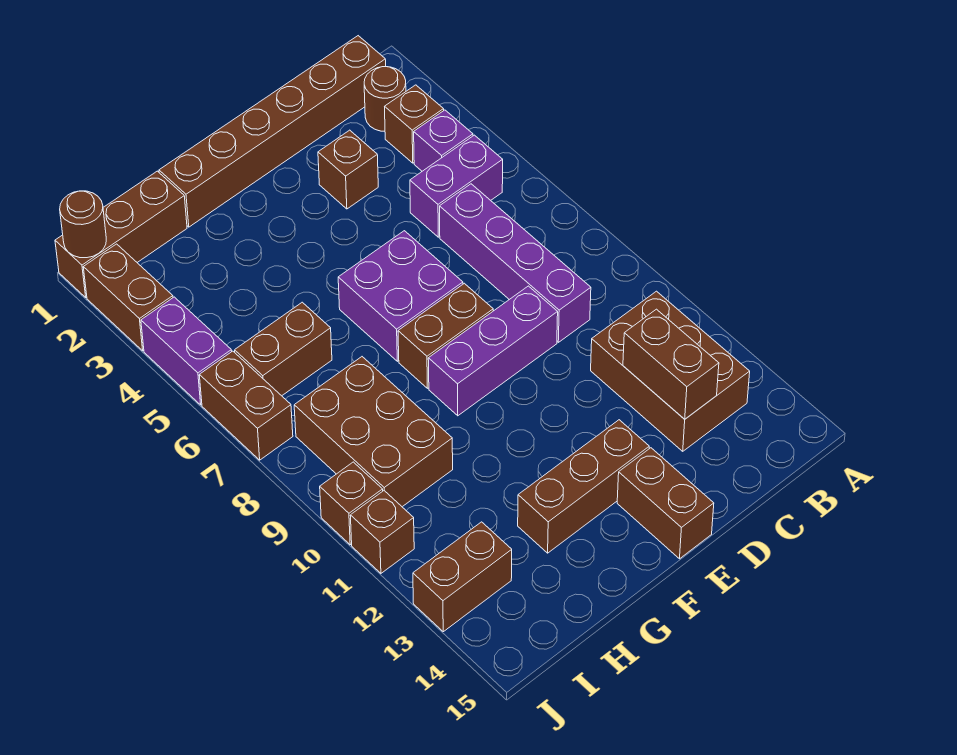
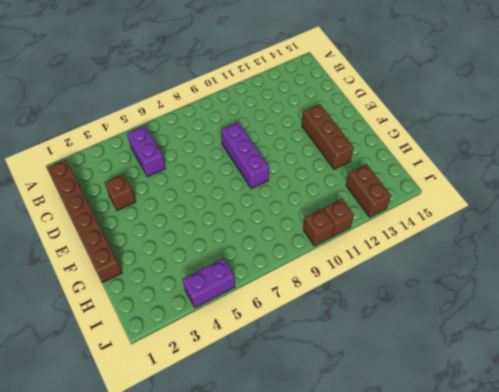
none -> brown round brick B2 level 1
none -> brown brick B3 level 1
none -> purple brick B4 level 1

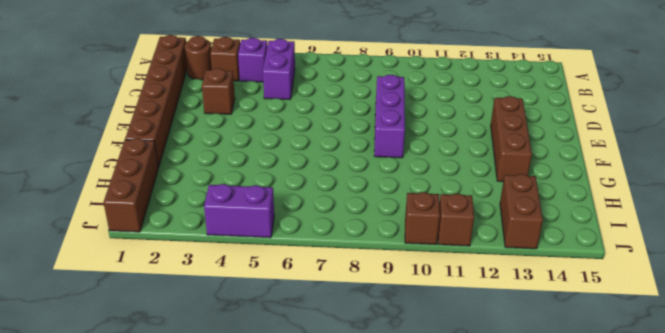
none -> brown brick B11:C13 level 1
none -> purple brick C6:C9 level 1
none -> purple brick E6:F7 level 1

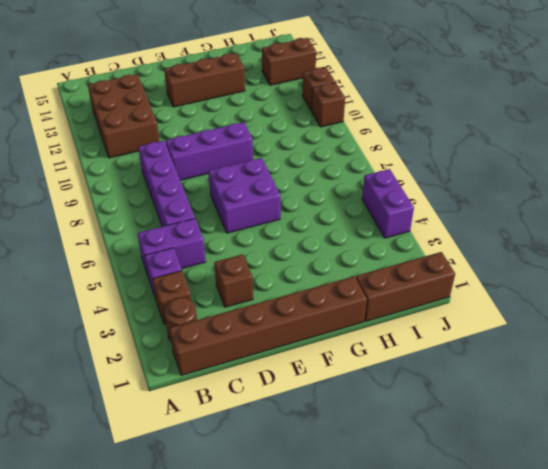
none -> brown brick E8:F8 level 1
none -> brown brick E14:E15 level 1
none -> brown brick H6:I6 level 1

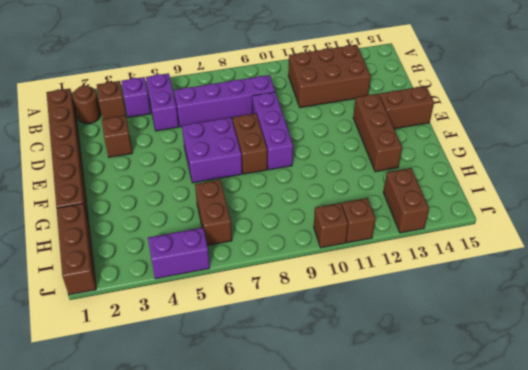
none -> brown brick H8:I10 level 1
none -> brown brick J2:J3 level 1
none -> brown brick J6:J7 level 1

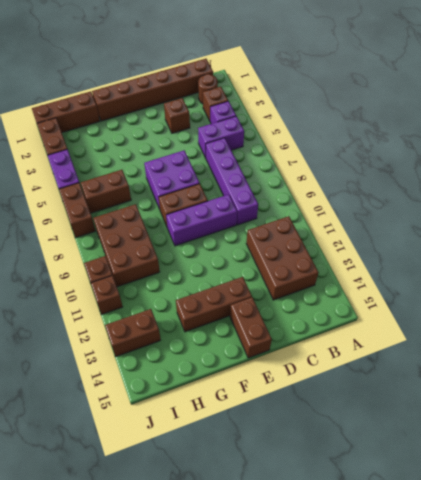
none -> brown brick C12:C13 level 2
none -> brown round brick J1 level 2

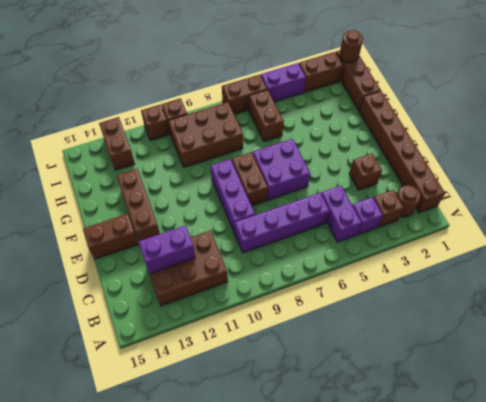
purple brick C12:C13 level 2 -> brown brick C12:C13 level 2

